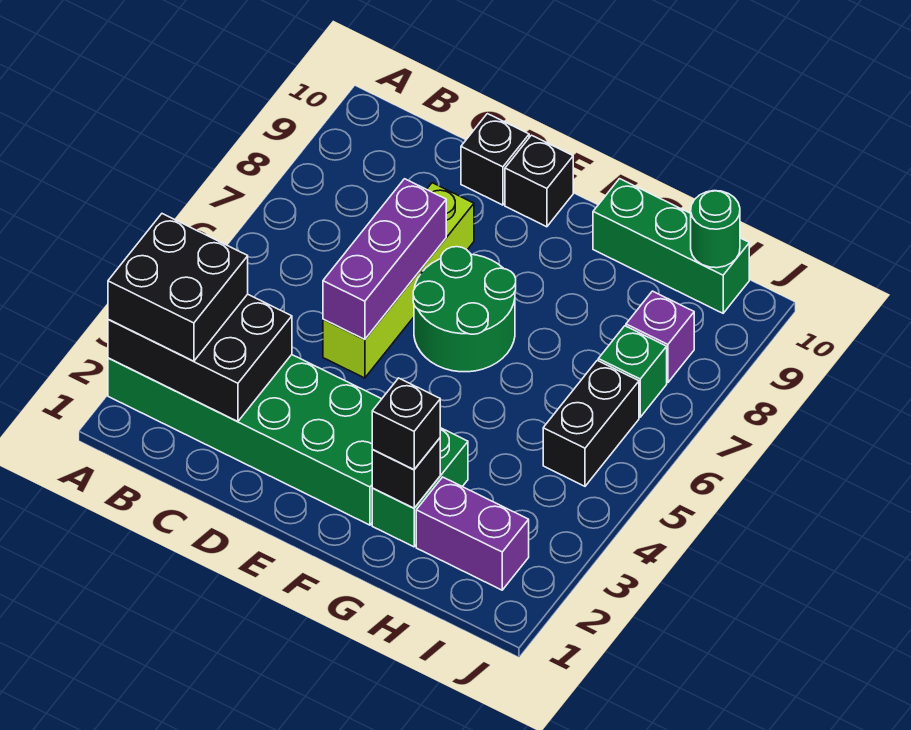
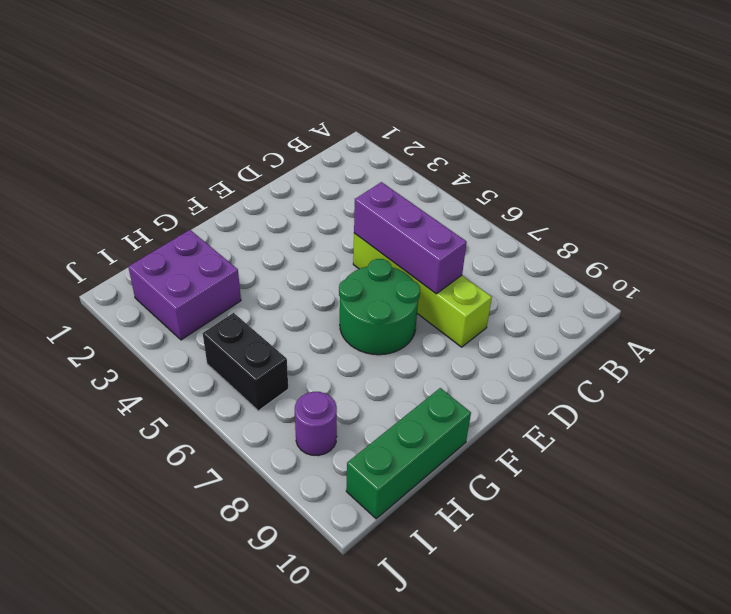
purple brick H2:I3 level 1 -> purple brick H2:I2 level 1
purple round brick I8 level 1 -> purple brick I8 level 1
none -> green brick A2:F3 level 1
none -> black brick D10 level 1
none -> black brick E10 level 1

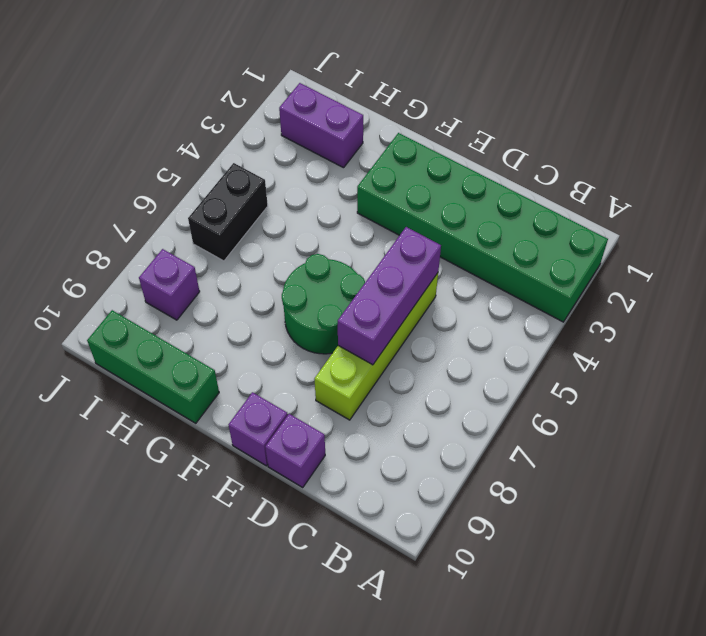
purple brick D10 level 1 -> black brick D10 level 1
purple brick E10 level 1 -> black brick E10 level 1
none -> green brick G2:G3 level 1
none -> green brick I7 level 1
none -> black brick A2:C3 level 2

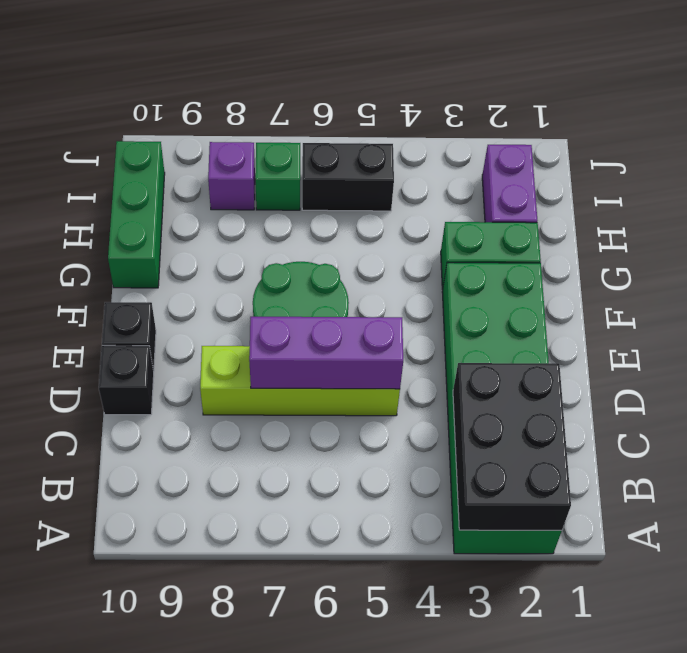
none -> black brick G2 level 2
none -> green round brick I10 level 2
none -> black brick A2:B3 level 3

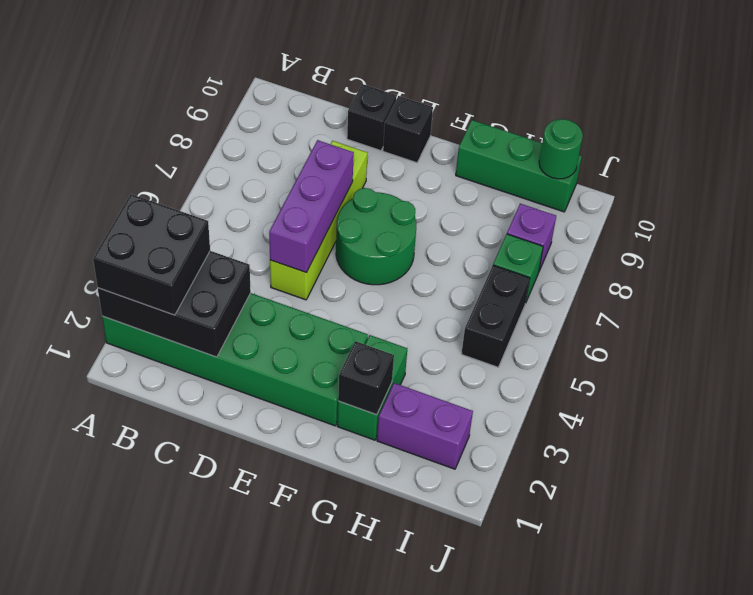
none -> black brick G2 level 3

